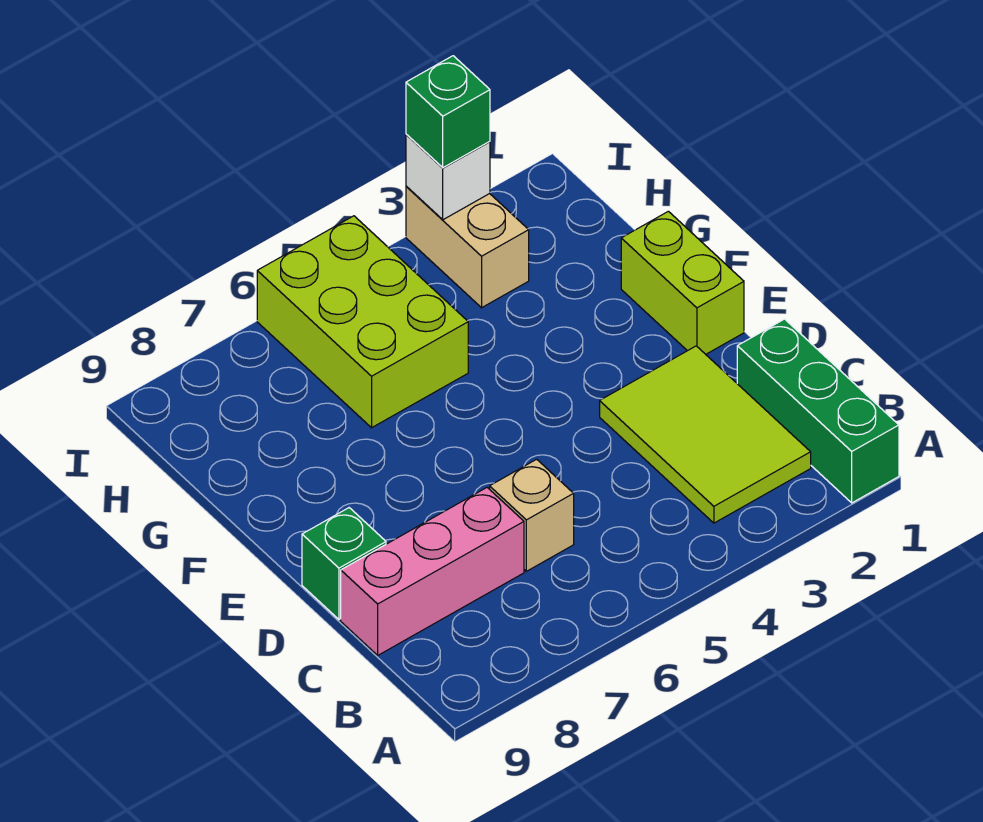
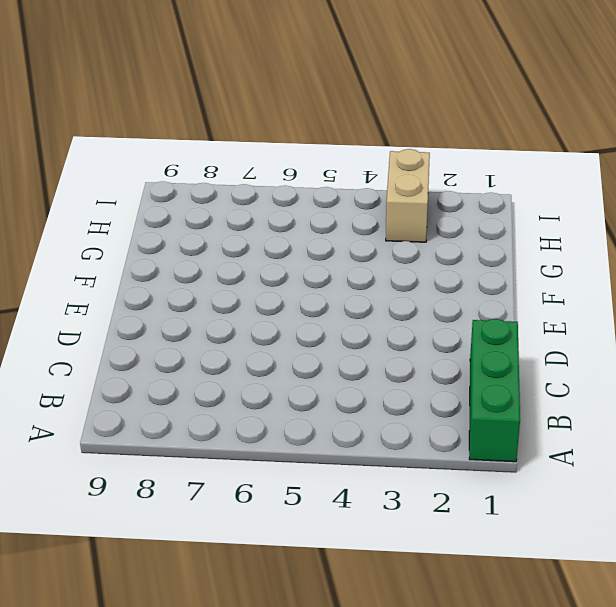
none -> lime tile B2:D3 level 1
none -> tan brick C6 level 1

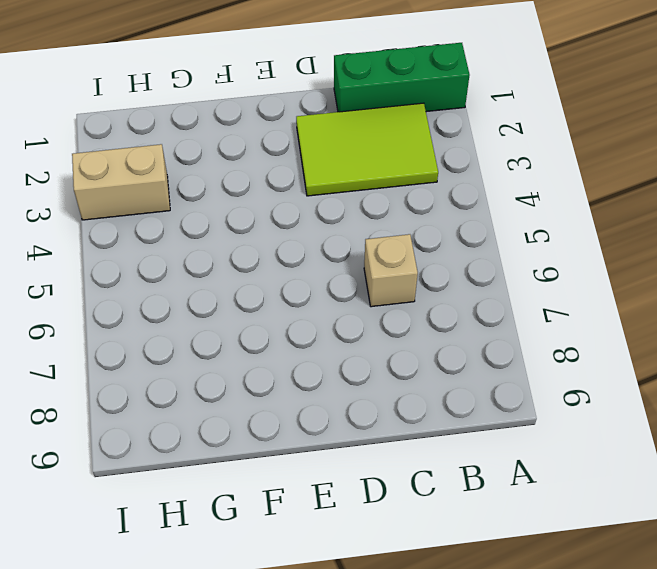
none -> pink brick C7:C9 level 1
none -> green brick D9 level 1

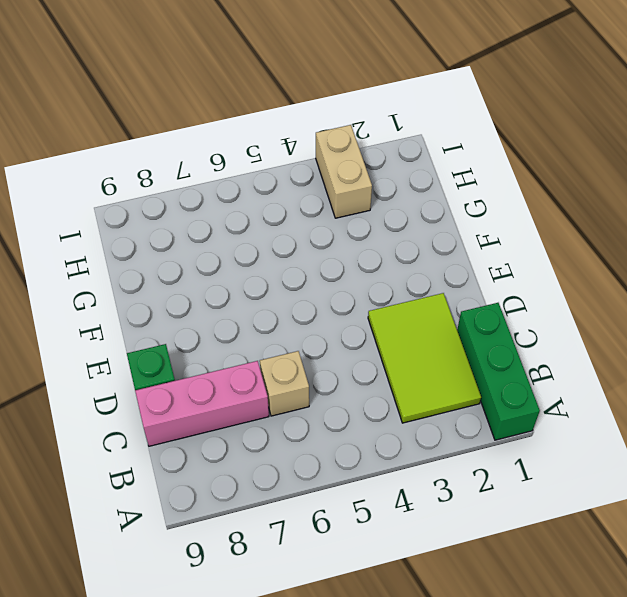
none -> lime brick E1:F1 level 1
none -> lime brick G5:I6 level 1

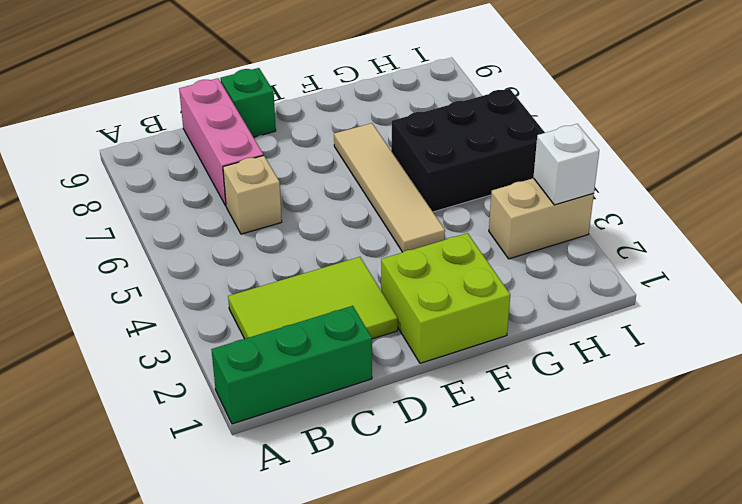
lime brick E1:F2 level 1 -> lime brick E1:F1 level 1
tan tile F4:F7 level 1 -> none
black brick G5:I6 level 1 -> lime brick G5:I6 level 1
none -> green brick I3 level 3

